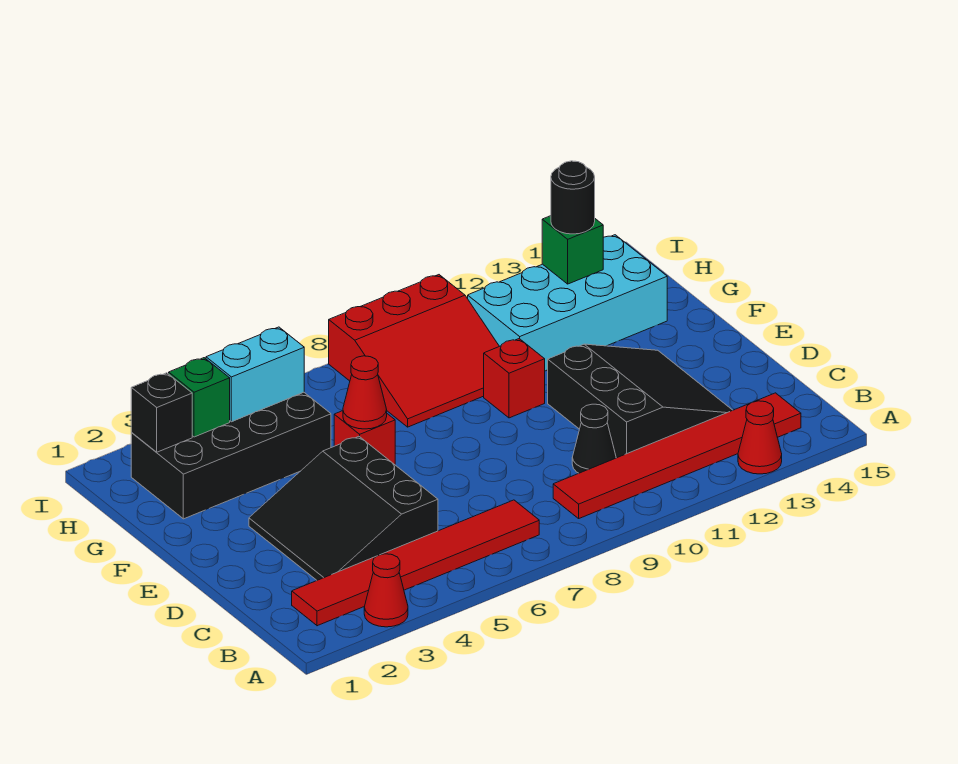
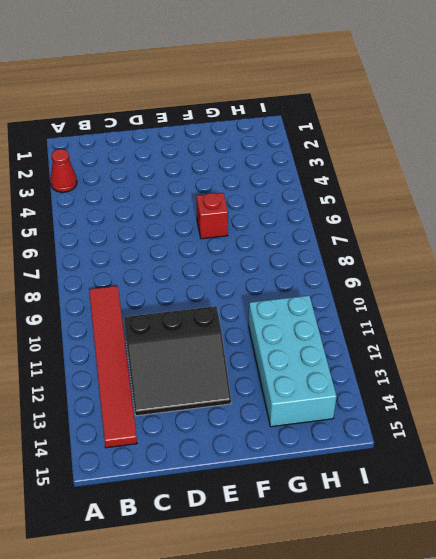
none -> red cone A13 level 1
none -> red tile B2:B7 level 1
none -> black slope C3:E5 level 1 top 5

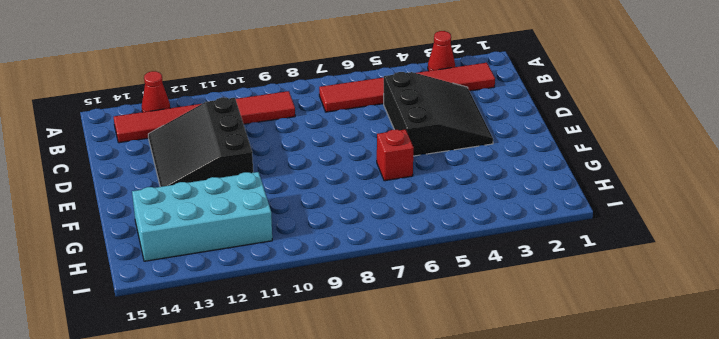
none -> black cone C10 level 1
none -> red brick F10 level 1
none -> black brick G2:H5 level 1

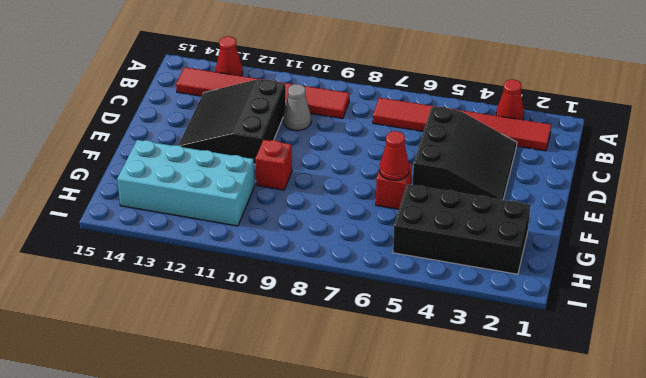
grey cone C10 level 1 -> black cone C10 level 1
none -> red slope G8:I10 level 1 top I
none -> black brick H2 level 2
none -> green brick H3 level 2

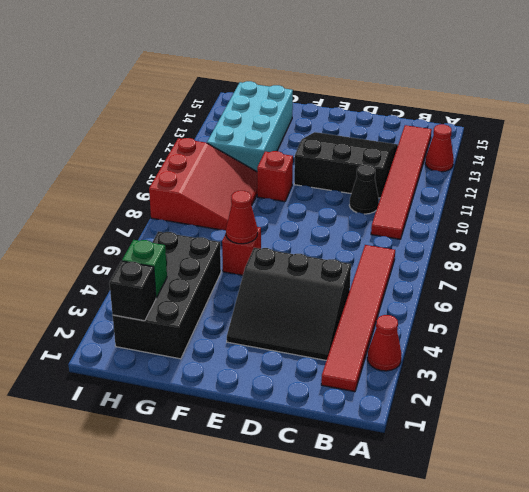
none -> cyan brick H4:H5 level 2
none -> green brick H13 level 2
none -> black round brick H13 level 3

